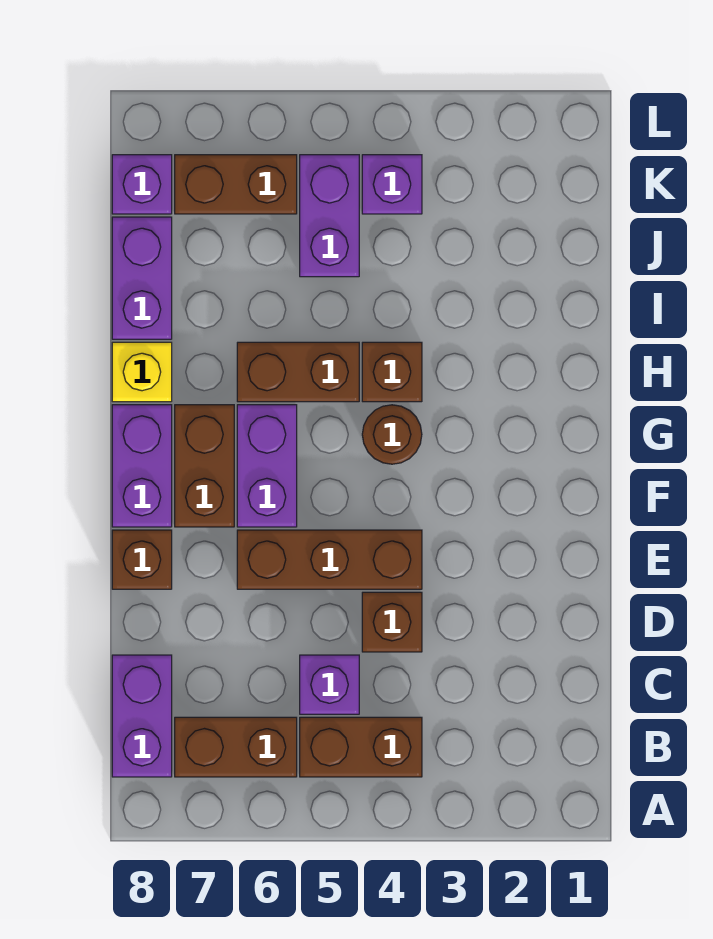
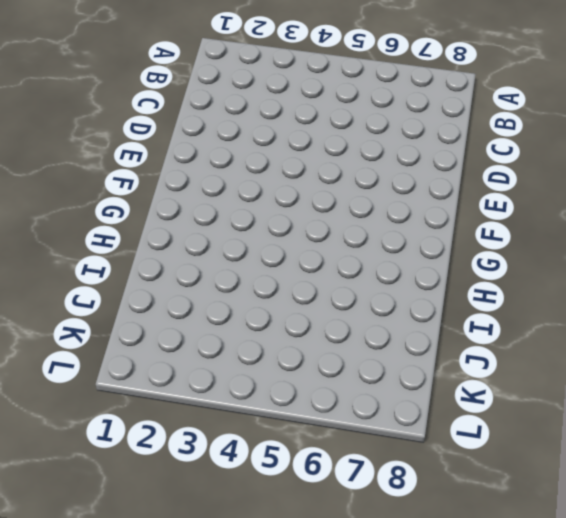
none -> brown brick B4:B5 level 1
none -> brown brick B6:B7 level 1
none -> purple brick B8:C8 level 1

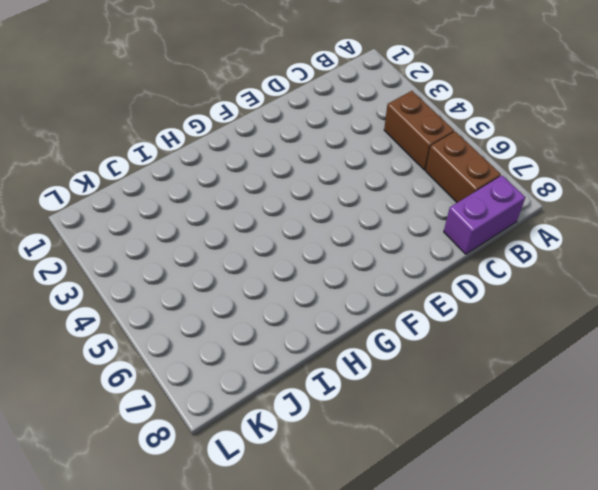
none -> purple brick C5 level 1
none -> brown brick D4 level 1
none -> brown brick E4:E6 level 1

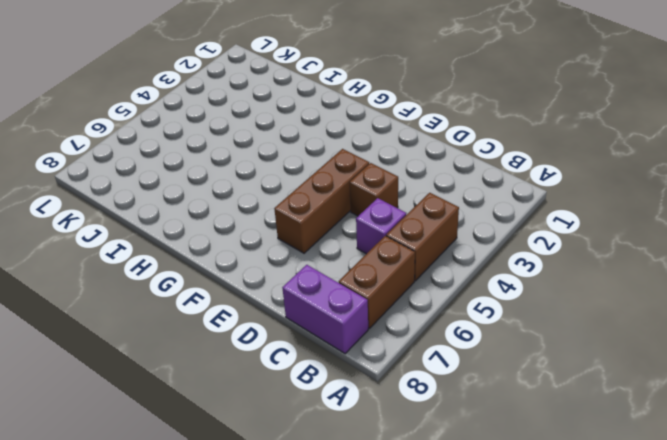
none -> brown brick E8 level 1
none -> purple brick F6:G6 level 1
none -> brown brick F7:G7 level 1

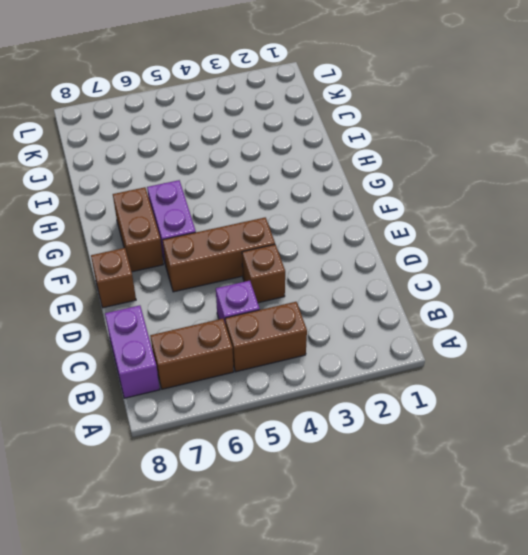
none -> purple brick F8:G8 level 1
none -> brown round brick G4 level 1
none -> brown brick H4 level 1

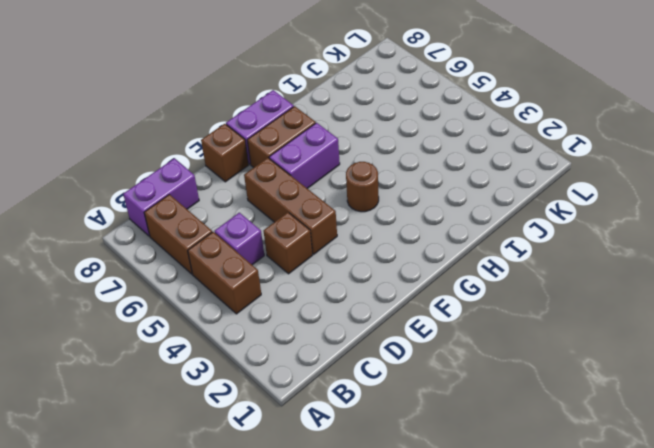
none -> brown brick H4 level 1
none -> brown brick H5:H6 level 1
none -> yellow brick H8 level 1

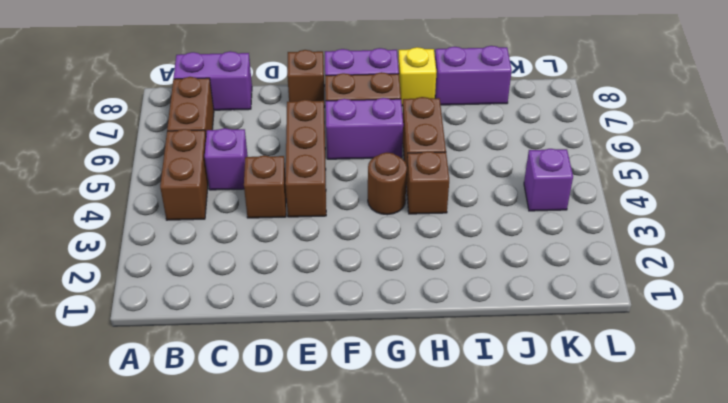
none -> purple brick J5:K5 level 1
none -> brown brick K6:K7 level 1
none -> purple brick K8 level 1

